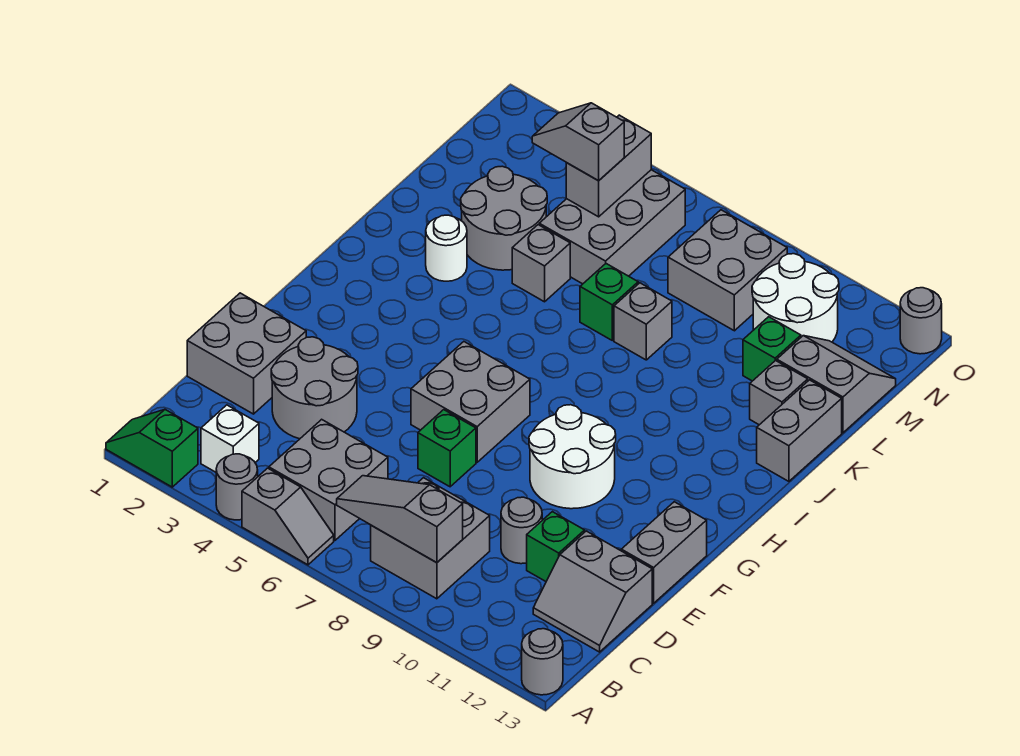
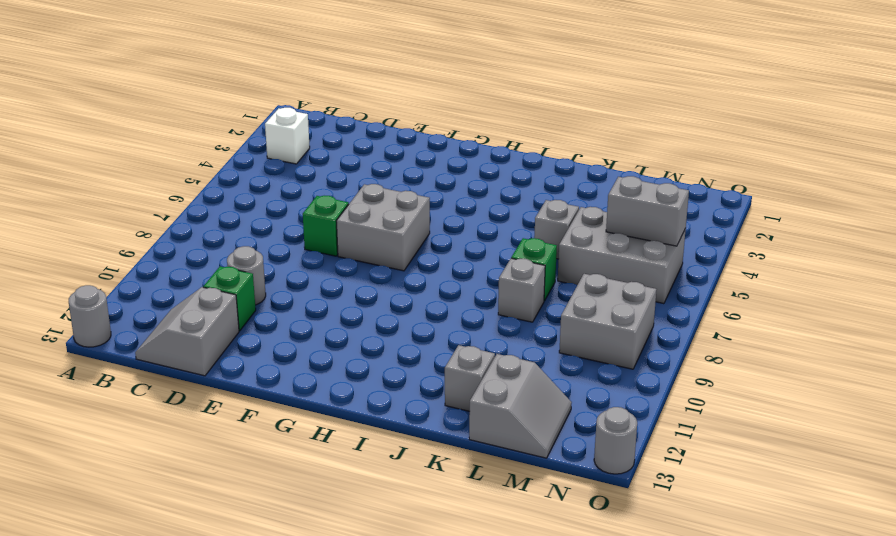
none -> green slope A1:A2 level 1 top 2
none -> grey round brick A4 level 1
none -> grey slope A5:A6 level 1 top 5
none -> grey brick B5:C6 level 1

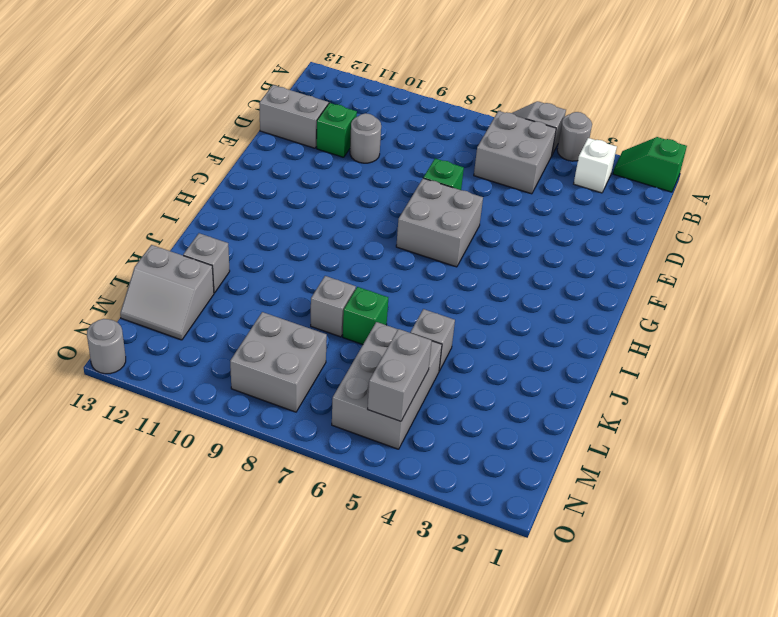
green slope A1:A2 level 1 top 1 -> green slope A1:A2 level 1 top 2
none -> grey round brick A13 level 1
none -> grey brick B8:C9 level 1
none -> grey brick D1:E2 level 1
none -> grey round brick D3:E4 level 1

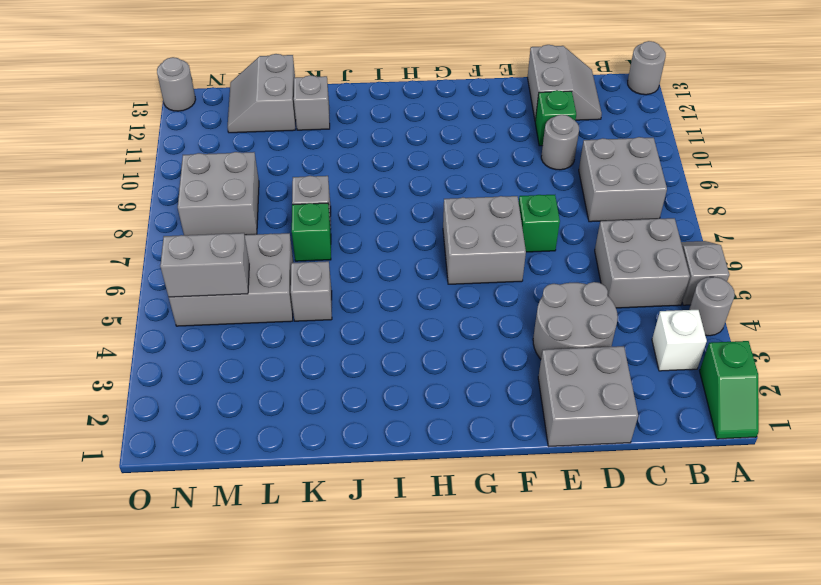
none -> grey brick E13:F13 level 1
none -> white round brick F9:G10 level 1
none -> white round brick J3 level 1
none -> grey brick J13:K13 level 1

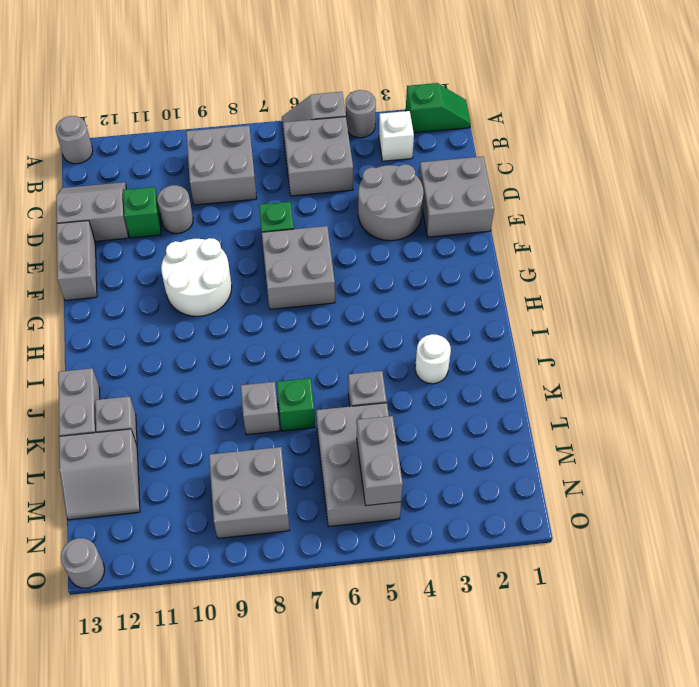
none -> grey round brick K3:L4 level 1
none -> green brick L11 level 1
none -> white round brick M10:N11 level 1
none -> grey slope B7:B9 level 2 top 9

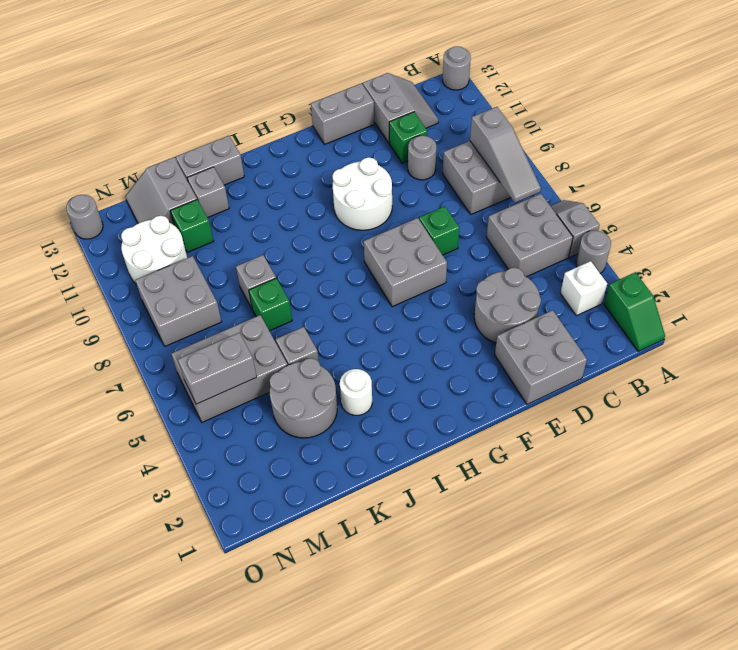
none -> grey slope M4:M5 level 3 top 5

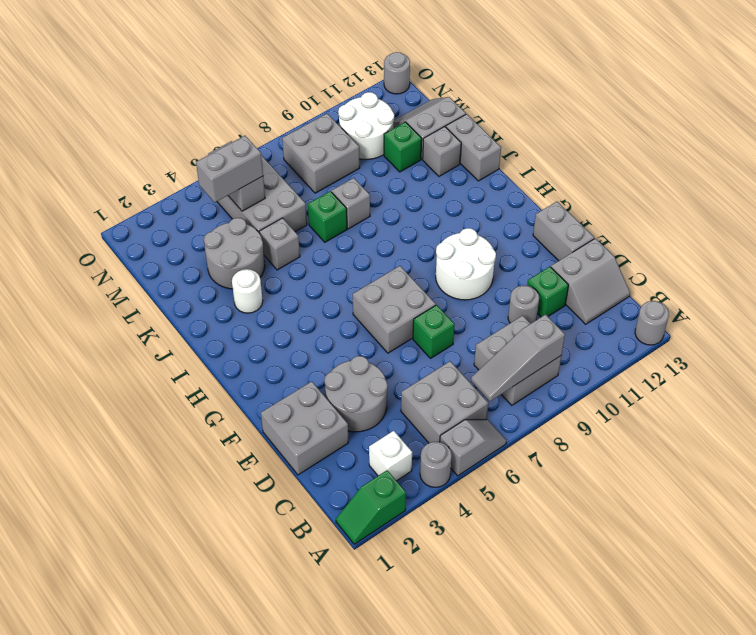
grey brick M4:M5 level 3 -> grey slope M4:M5 level 3 top 5

